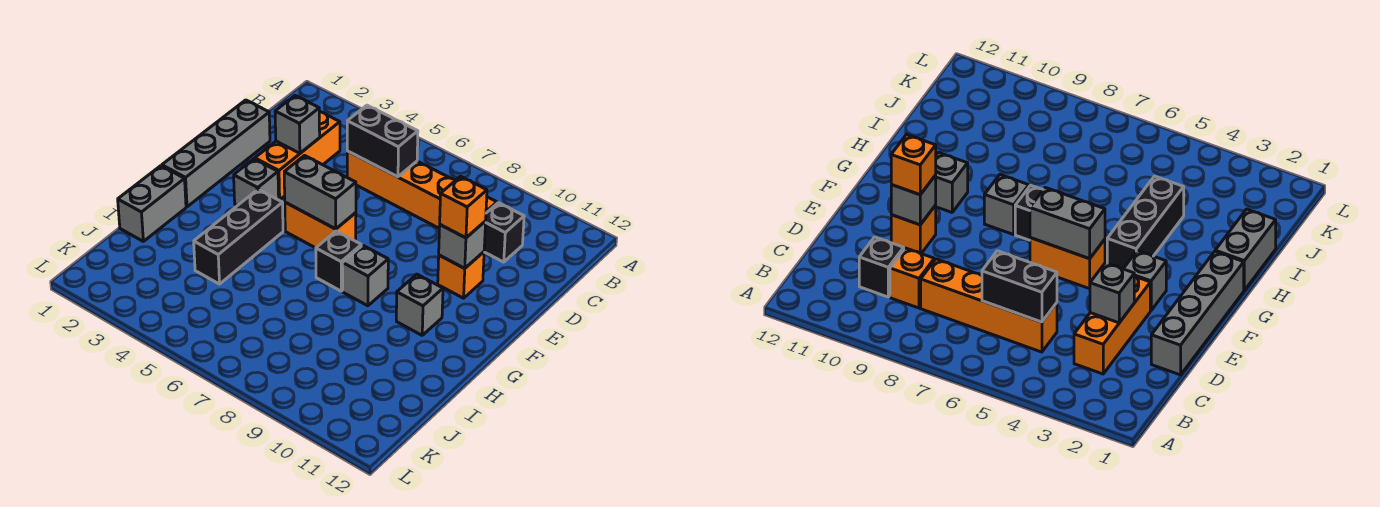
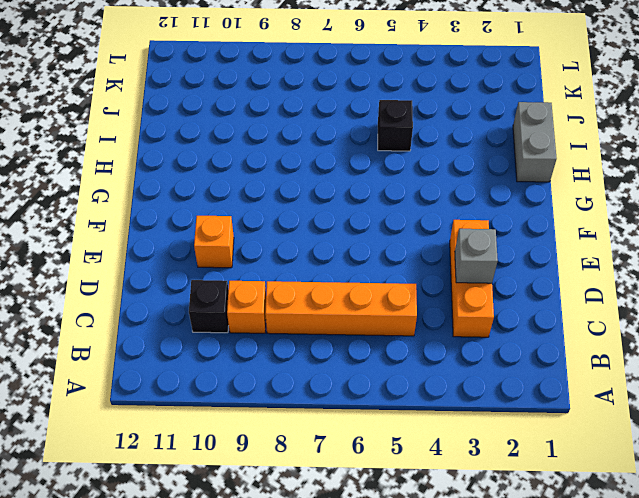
black brick I5 level 1 -> black brick G7 level 1
none -> grey brick D1:G1 level 1
none -> grey brick F3 level 1
none -> orange brick F5:F6 level 1

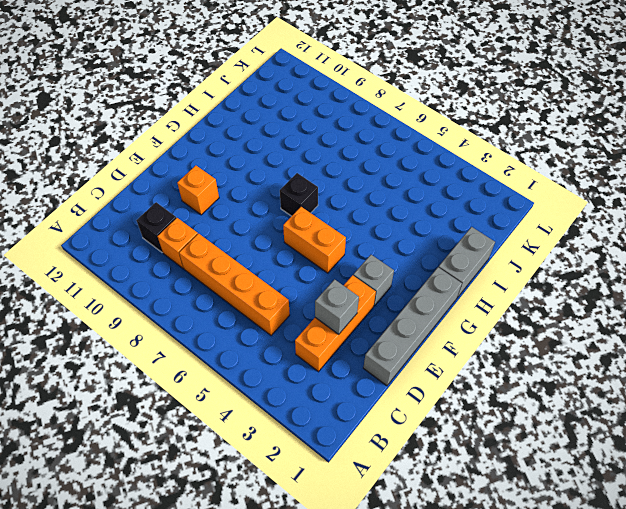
none -> black brick G4:I4 level 1
none -> grey brick G8 level 1
none -> grey brick G10 level 1

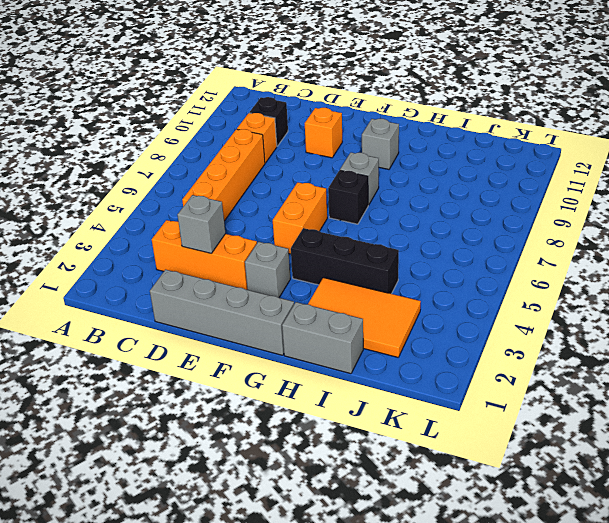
orange tile H2:J3 level 1 -> none
none -> black brick C5:C6 level 2
none -> grey brick E10 level 2
none -> grey brick F5:F6 level 2

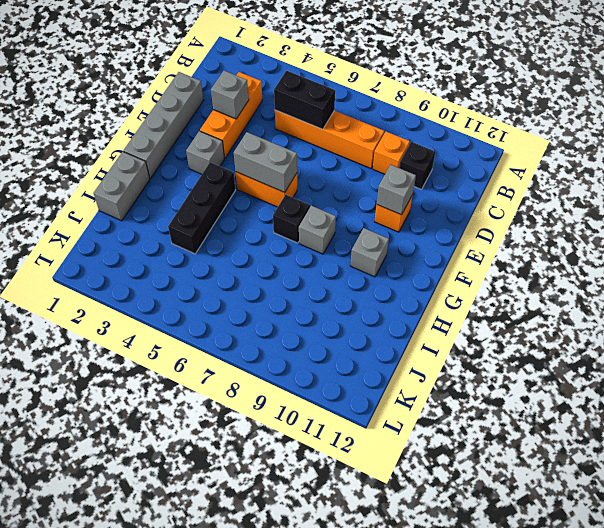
none -> orange brick E10 level 3

